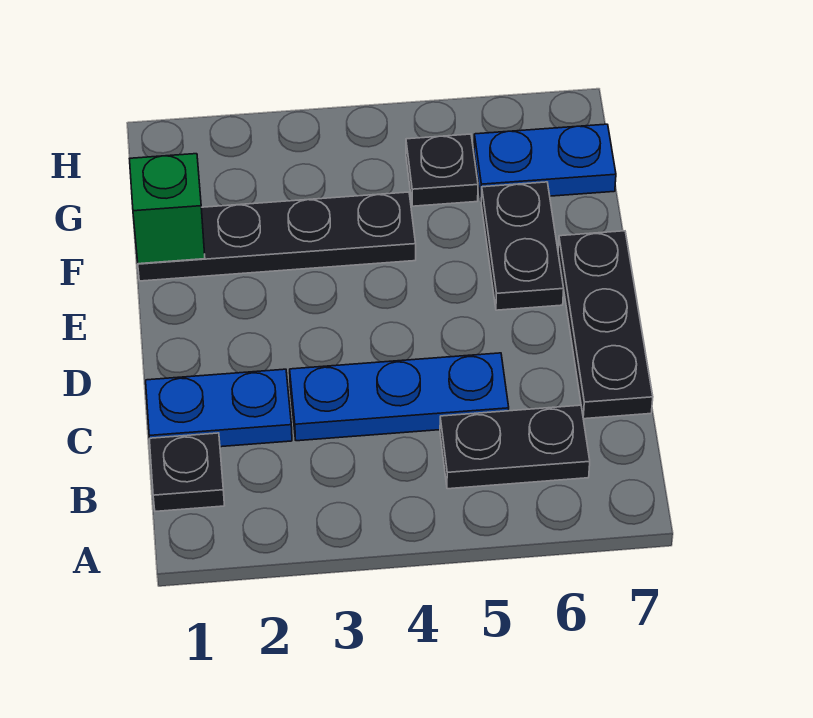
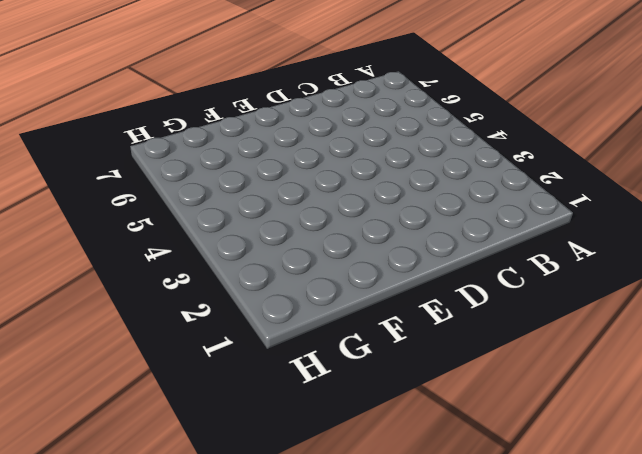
none -> black plate B1 level 1
none -> black plate B5:B6 level 1

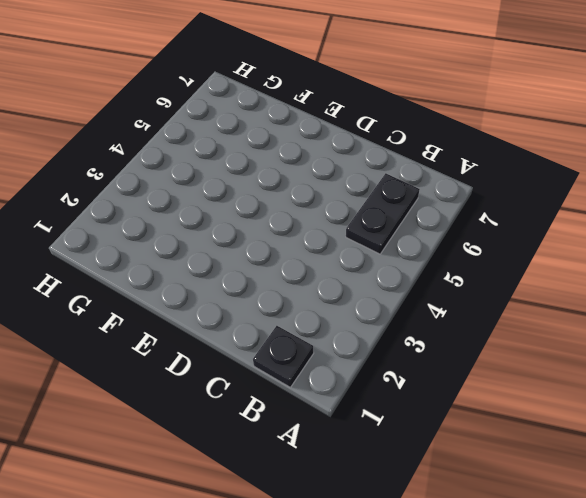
none -> blue plate C1:C2 level 1
none -> blue plate C3:C5 level 1

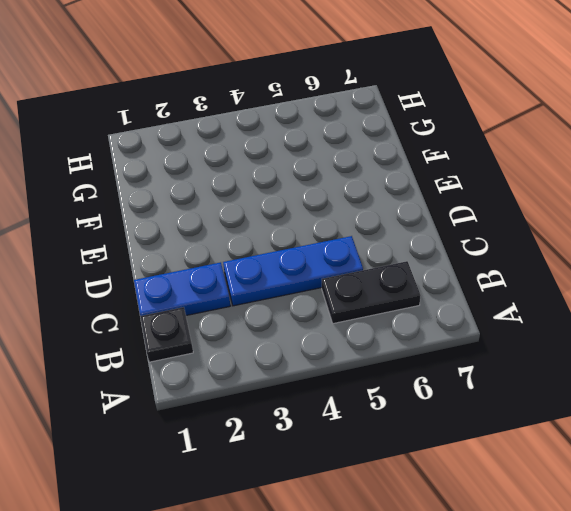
none -> black plate C7:E7 level 1
none -> black plate E6:F6 level 1

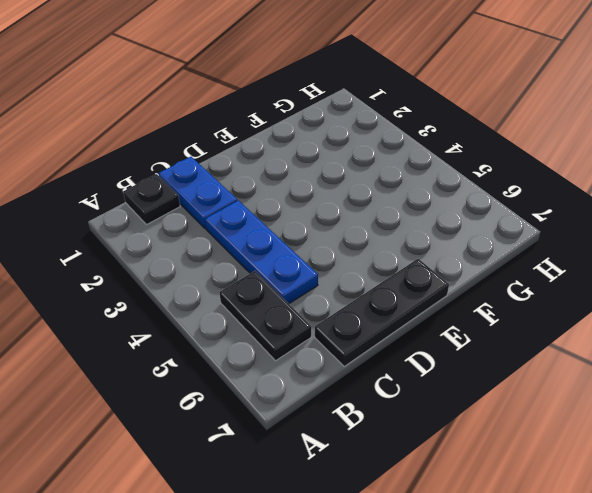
none -> black plate E6:F6 level 1
none -> black plate F1:F4 level 1

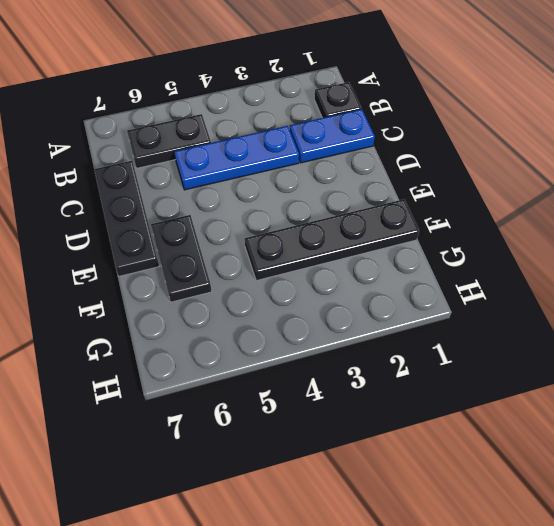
none -> black plate G5 level 1
none -> blue plate G6:G7 level 1

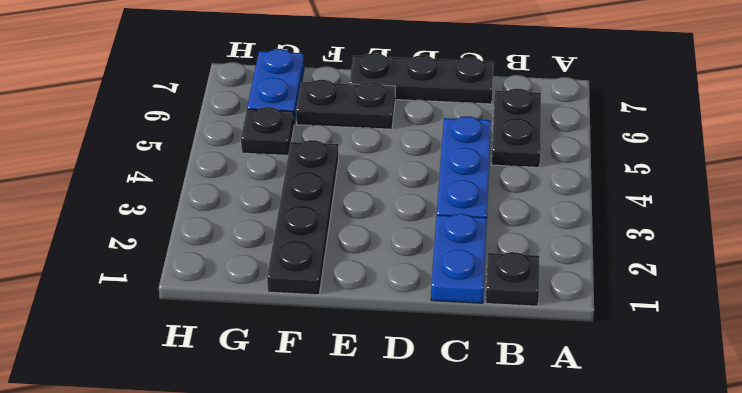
none -> green brick F1 level 2

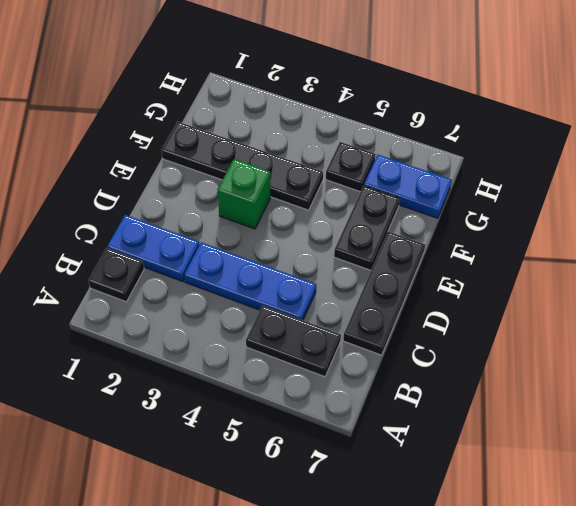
green brick E3 level 1 -> green brick F1 level 2

